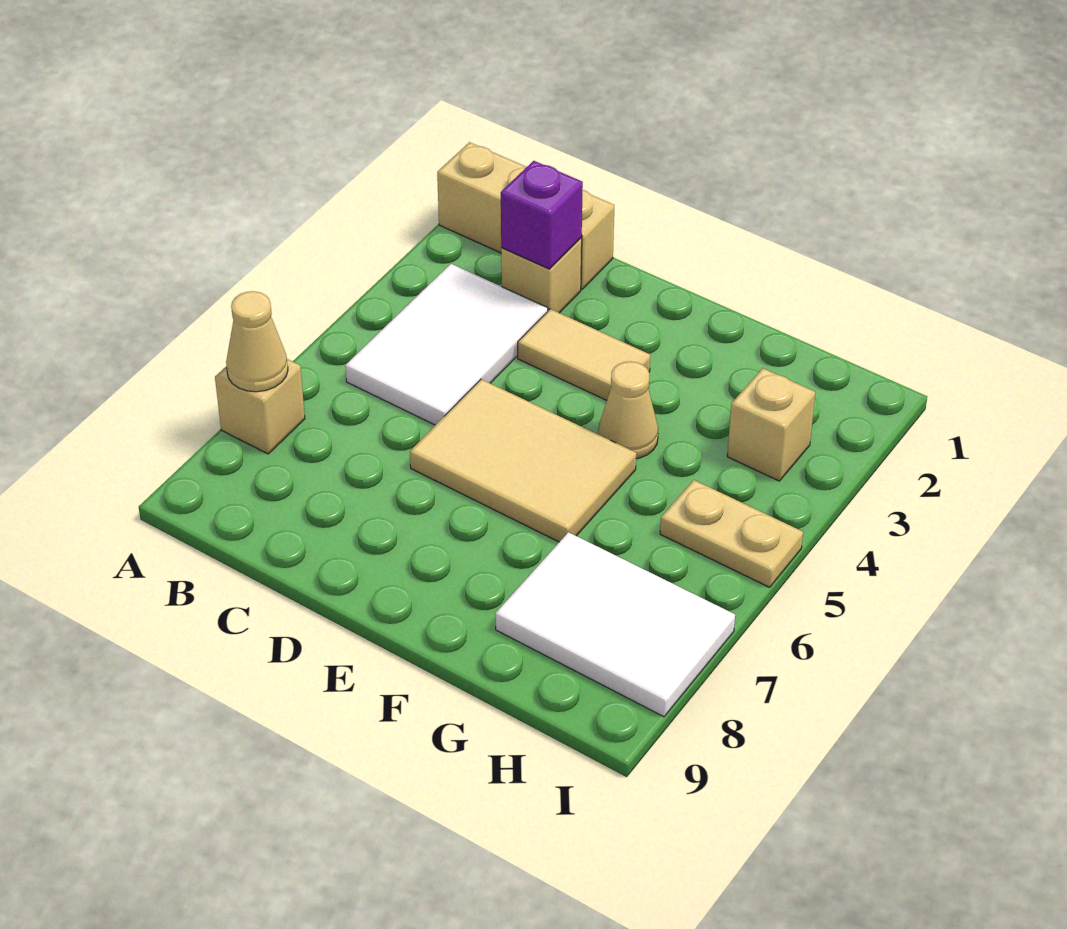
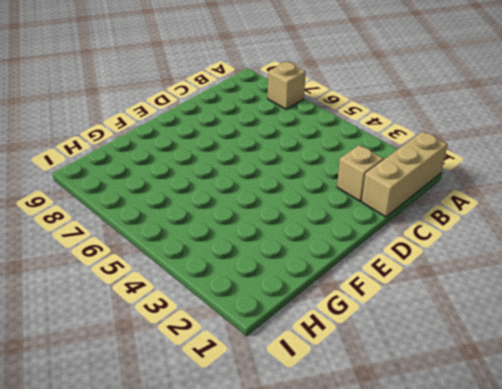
none -> white tile B3:C5 level 1
none -> tan tile D3:E3 level 1
none -> tan tile D5:F6 level 1

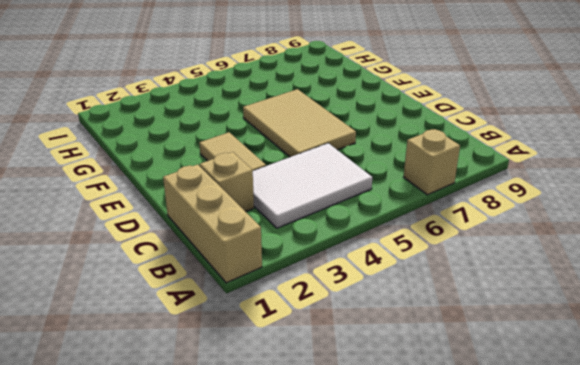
none -> tan cone F4 level 1
none -> white tile G7:I8 level 1
none -> tan brick H3 level 1

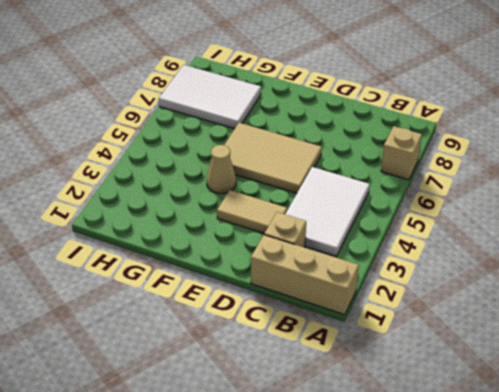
none -> tan brick H3 level 1
none -> tan plate H5:I5 level 1
none -> tan cone A7 level 2

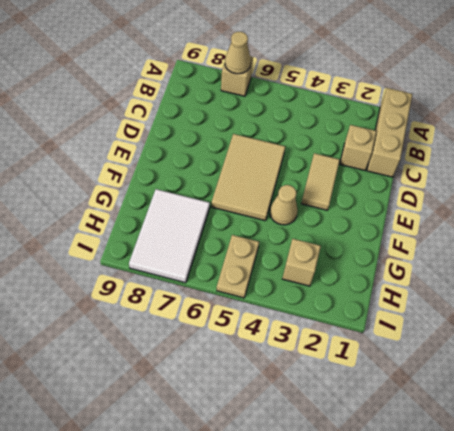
none -> white tile B3:C5 level 1
none -> purple brick C2 level 2

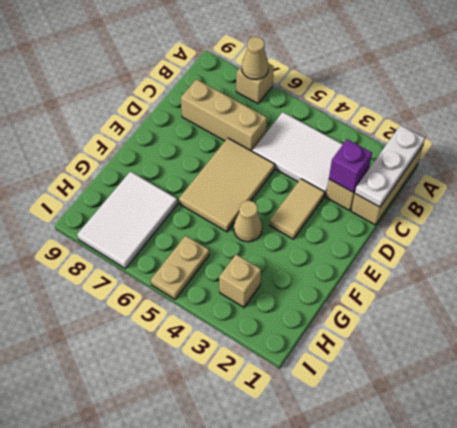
white plate A1:C1 level 2 -> none
tan brick C6:C8 level 1 -> none

